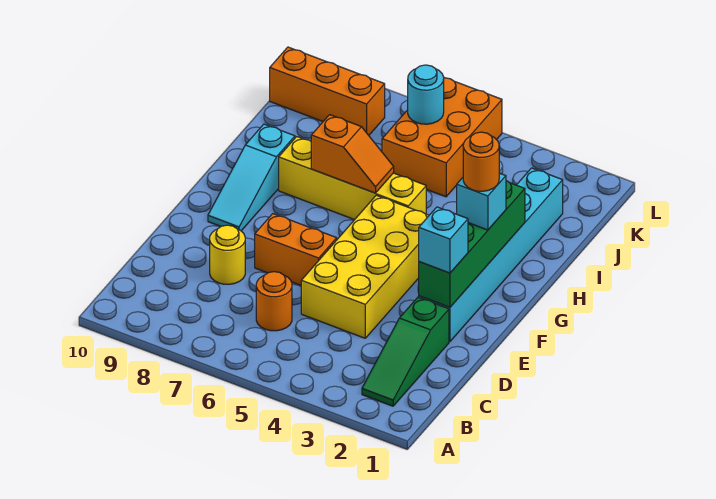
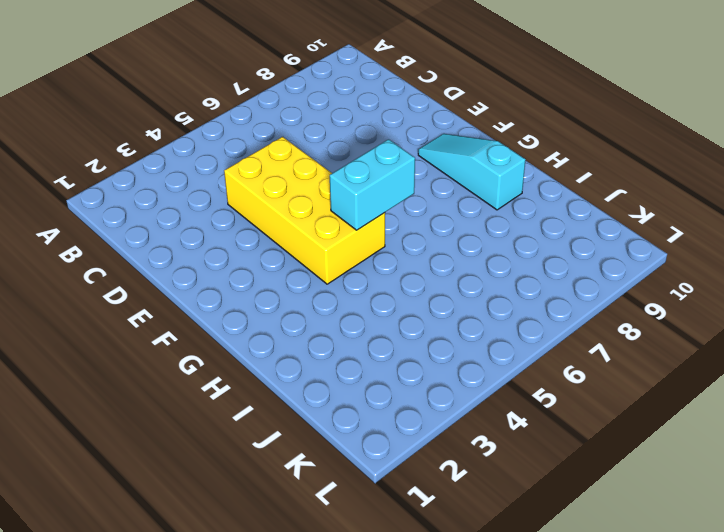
cyan brick G5:G6 level 2 -> none
none -> green slope B2:D2 level 1 top D
none -> orange round brick C6 level 1
none -> yellow round brick D8 level 1

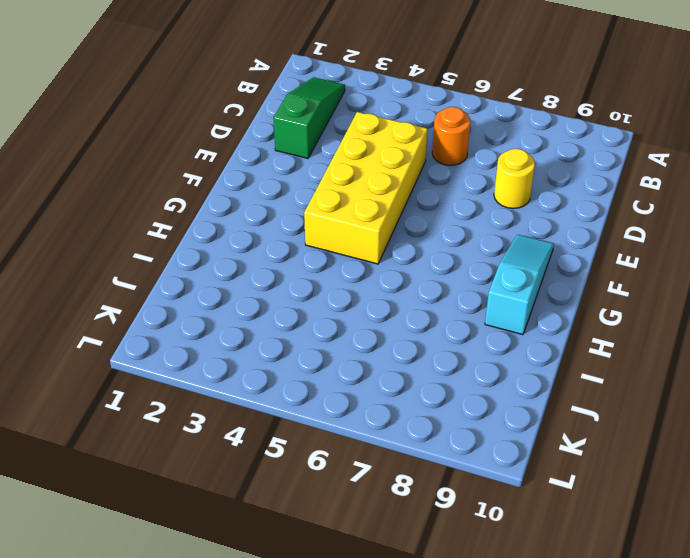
none -> cyan brick E2:J2 level 1
none -> orange brick E6:E7 level 1
none -> yellow brick H5:H8 level 1

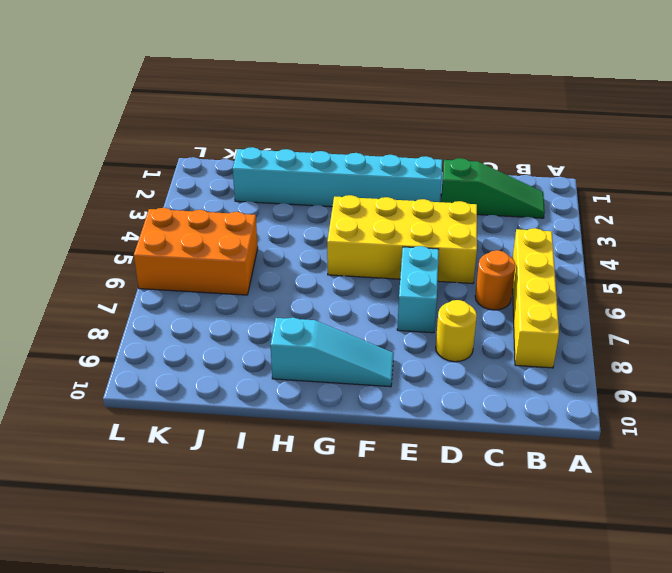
yellow brick B5:B8 level 1 -> yellow brick H5:H8 level 1
cyan brick E6:E7 level 1 -> orange brick E6:E7 level 1
none -> orange brick K8:K10 level 1
none -> green brick E2:H2 level 2
none -> orange slope H6:H7 level 2 top 7

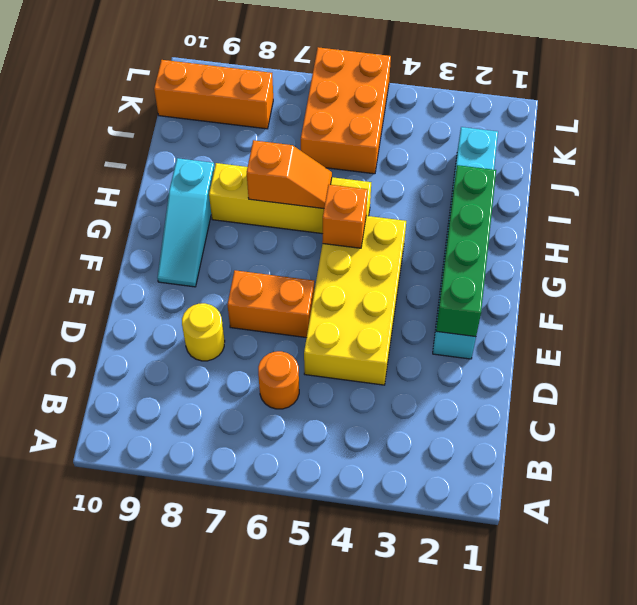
orange brick G5 level 2 -> none
none -> green slope B2:D2 level 1 top D
none -> cyan round brick K6 level 2
none -> cyan brick E2 level 3

